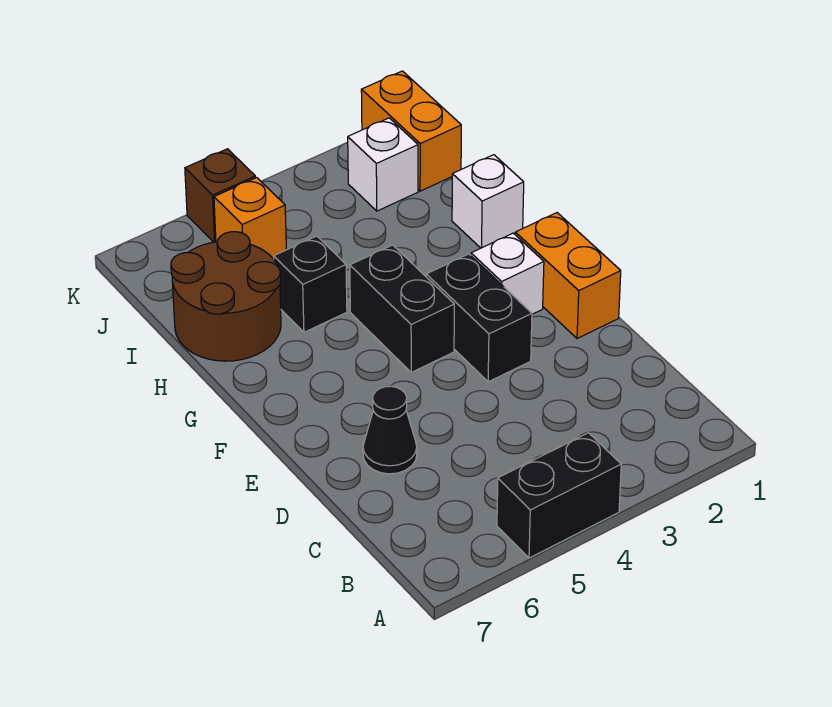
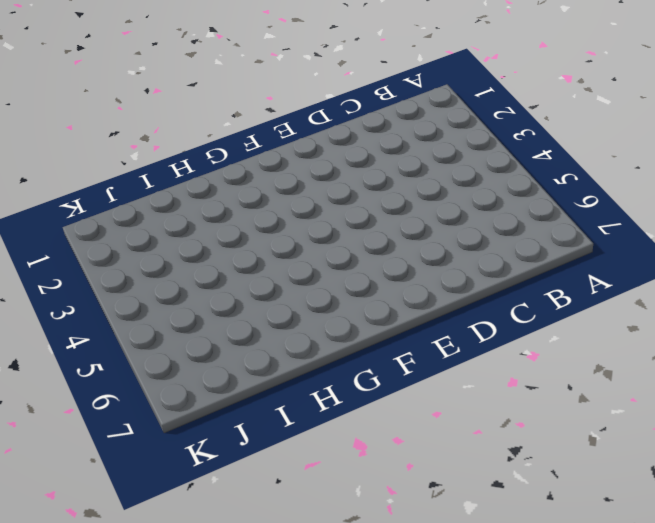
none -> black brick A4:A5 level 1
none -> black cone D6 level 1
none -> orange brick E1:F1 level 1

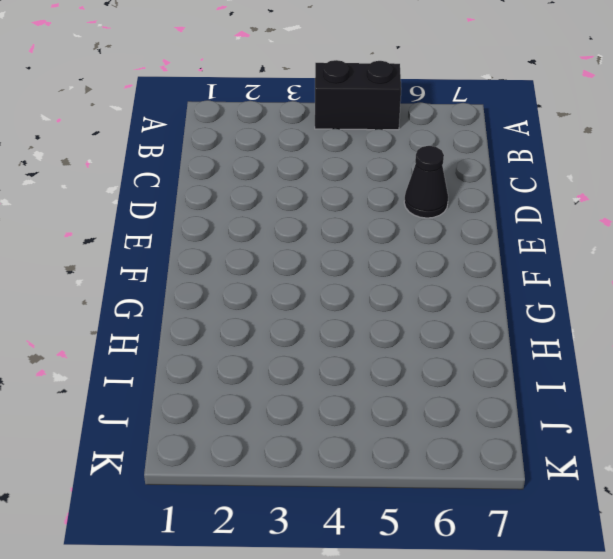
none -> orange brick E1:F1 level 1
none -> black brick E3:F3 level 1
none -> white brick F2 level 1

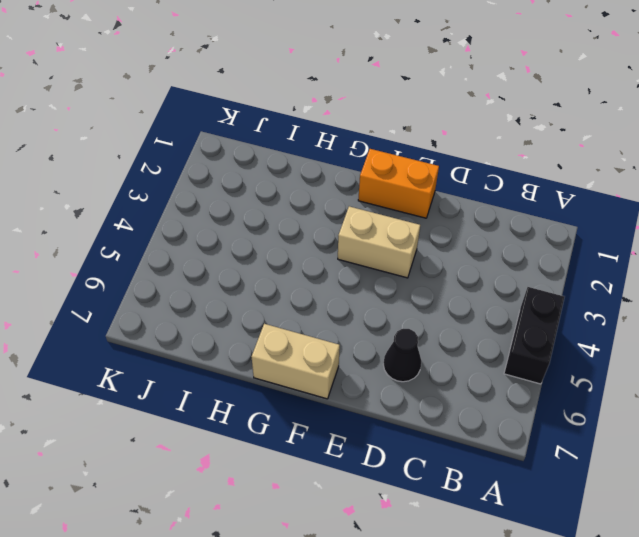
tan brick E3:F3 level 1 -> black brick E3:F3 level 1
tan brick F7:G7 level 1 -> none
none -> white brick F2 level 1
none -> black brick F4:G4 level 1
none -> white brick H1 level 1

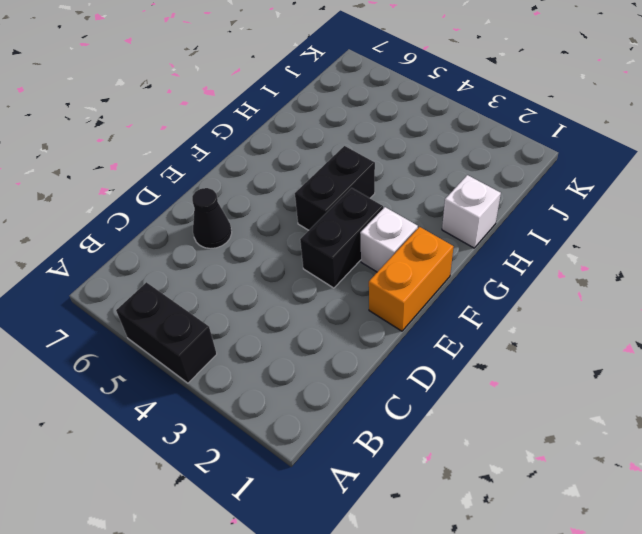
none -> black brick H5 level 1
none -> brown round brick H6:I7 level 1
none -> orange brick J1:K1 level 1

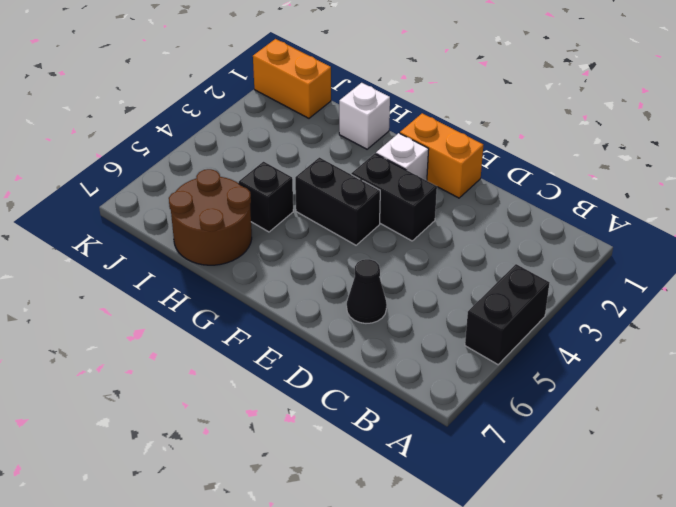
none -> white brick J2 level 1
none -> orange brick J5 level 1
none -> brown brick K5 level 1

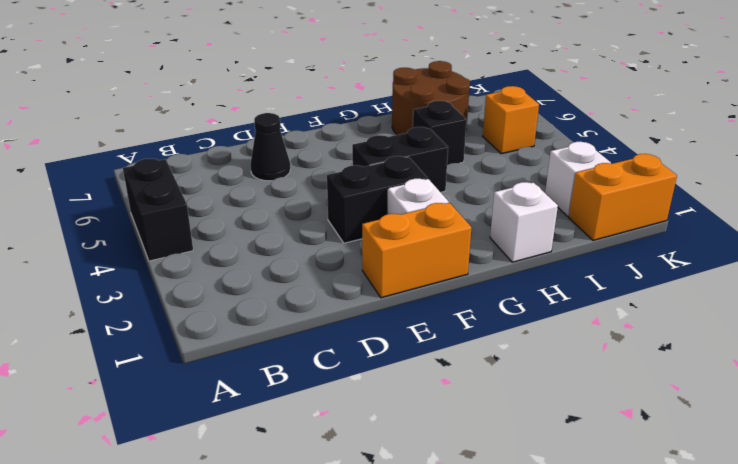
none -> brown brick K5 level 1

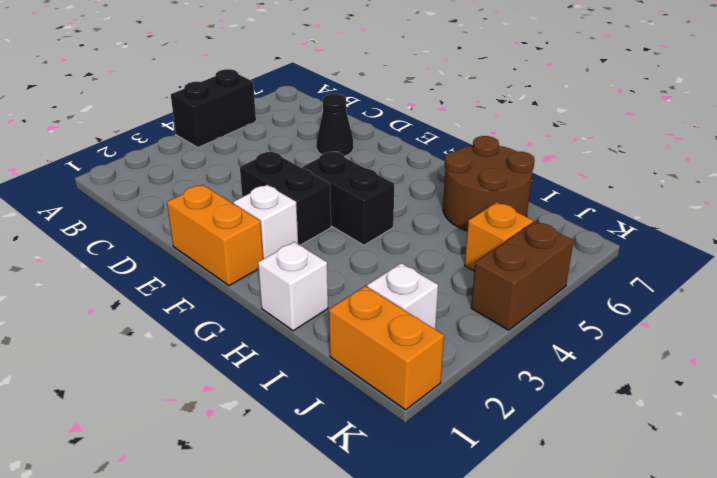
brown brick K4:K5 level 1 -> brown brick K5 level 1
none -> black brick H5 level 1

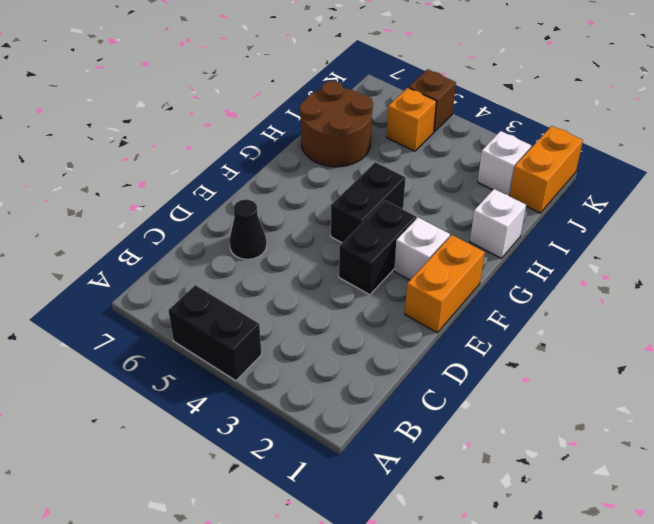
none -> black brick H5 level 1

